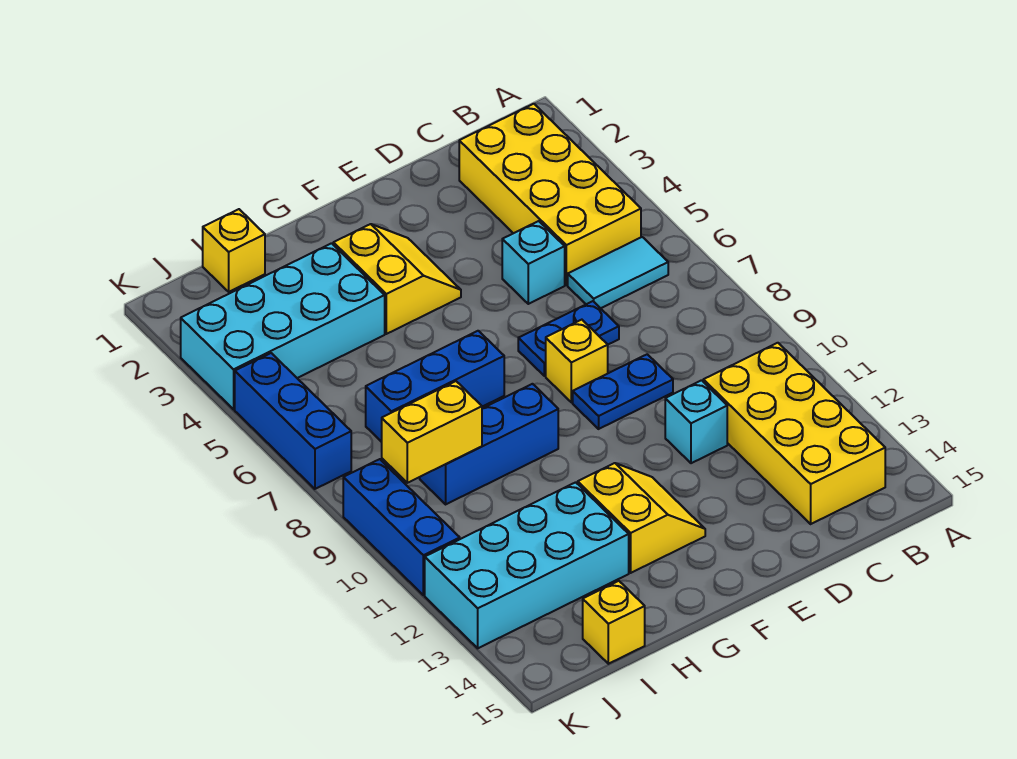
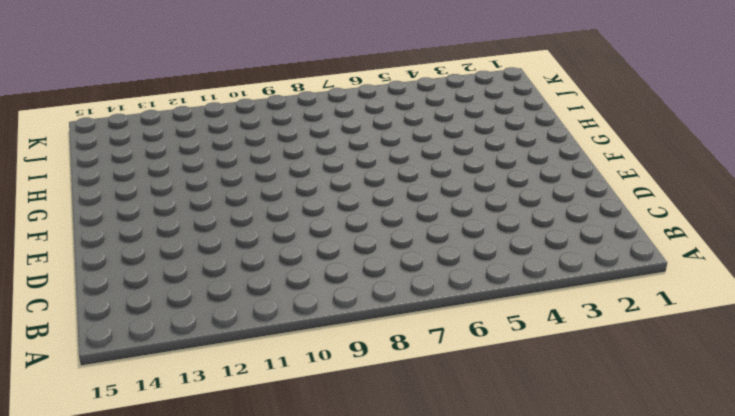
none -> yellow brick B2:C5 level 1
none -> cyan tile B6:C6 level 1
none -> yellow brick B11:C14 level 1

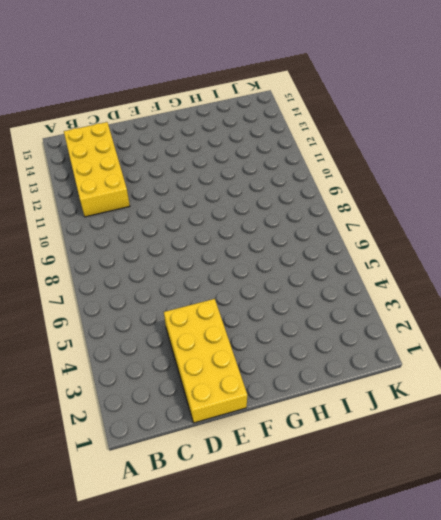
yellow brick D1:E4 level 1 -> yellow brick B2:C5 level 1
none -> cyan tile B6:C6 level 1
none -> cyan brick D5 level 1
none -> blue plate D7:E7 level 1

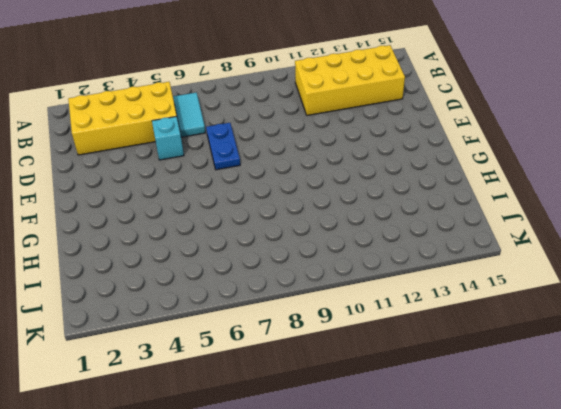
none -> blue plate D9:E9 level 1
none -> cyan brick D11 level 1
none -> yellow brick E8 level 1

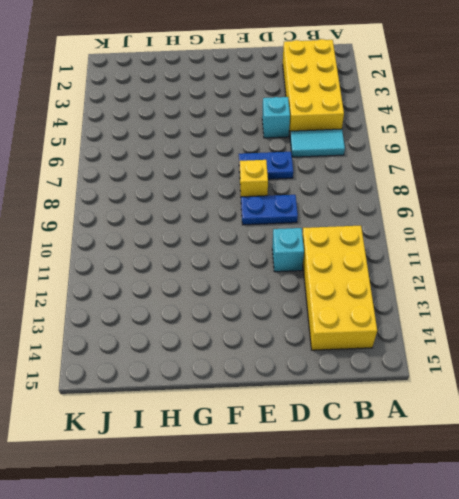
none -> yellow slope F3:G4 level 1 top G
none -> yellow slope F12:G13 level 1 top G
none -> blue brick G7:I7 level 1

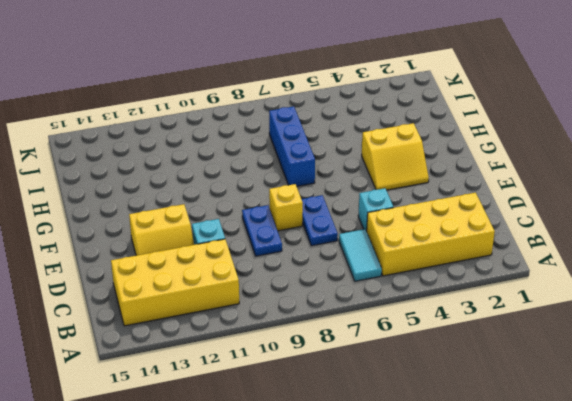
yellow slope D12:E13 level 1 top E -> yellow slope F12:G13 level 1 top G
none -> blue brick G9:I9 level 1
none -> cyan brick H3:K4 level 1
none -> cyan brick H12:K13 level 1

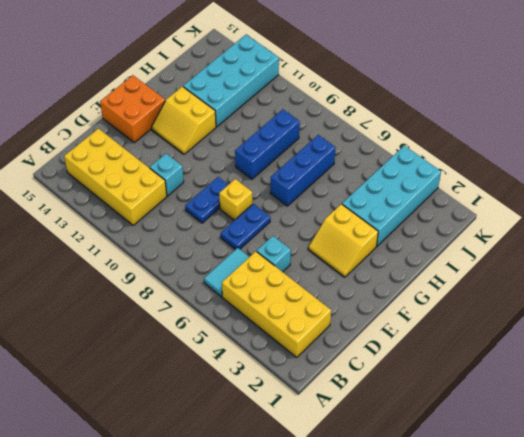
orange brick E14:F15 level 1 -> none
none -> yellow brick I1 level 1
none -> yellow brick I15 level 1
none -> blue brick K5:K7 level 1

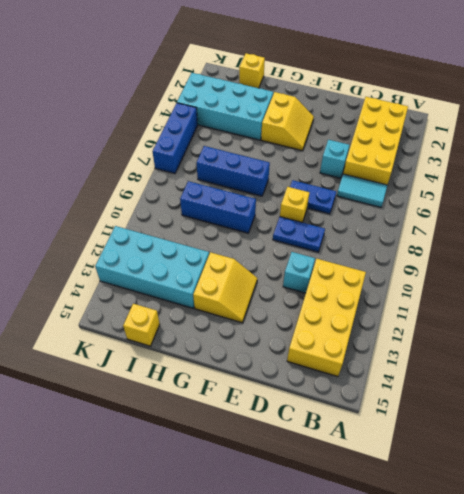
none -> blue brick K9:K11 level 1
none -> yellow brick I9:J9 level 2

